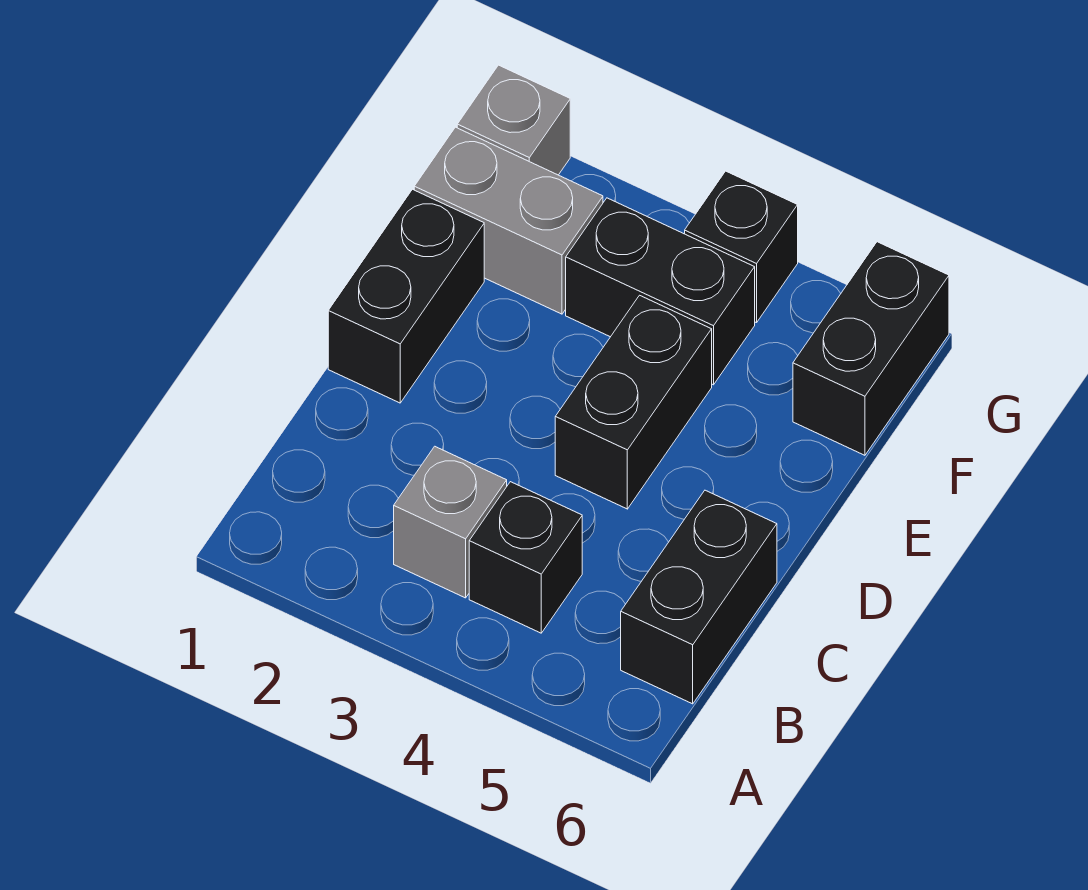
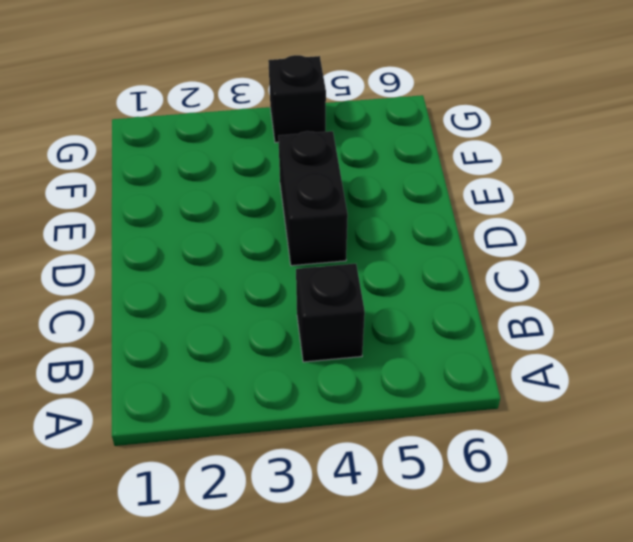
none -> grey brick B3 level 1
none -> black brick B6:C6 level 1

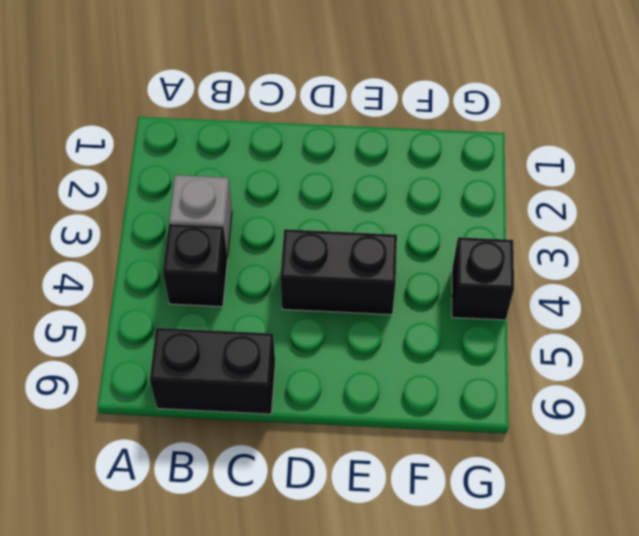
none -> black brick D1:E1 level 1
none -> grey brick F1:F2 level 1

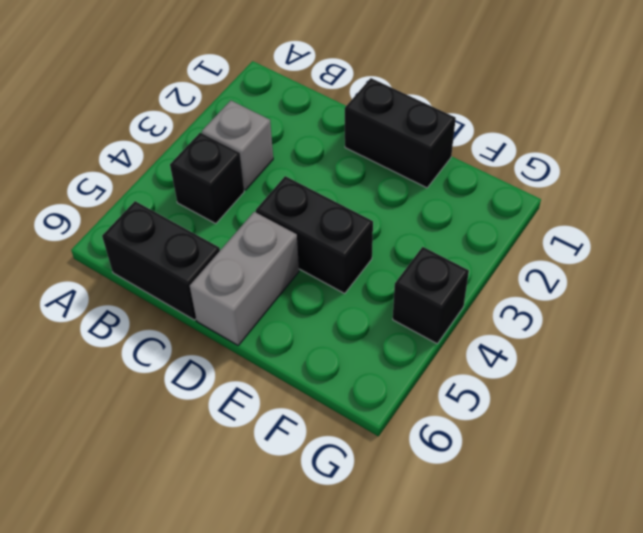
grey brick D5:D6 level 1 -> grey brick F1:F2 level 1
none -> black brick F3:F4 level 1
none -> black brick F6:G6 level 1

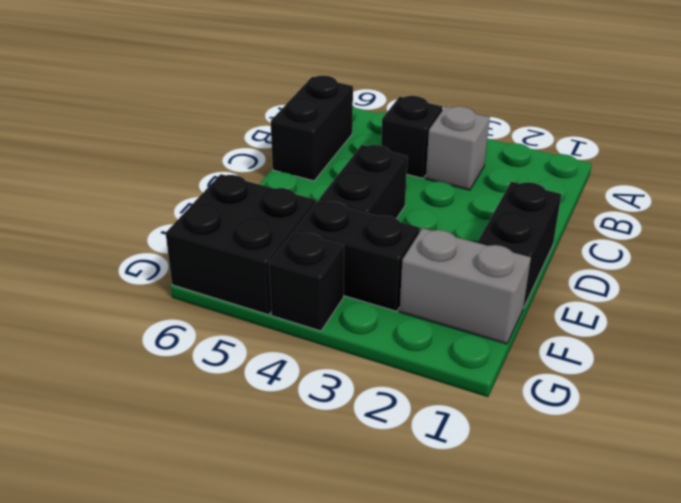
black brick F5:G6 level 1 -> black brick F6:G6 level 1
none -> grey brick G1 level 1

